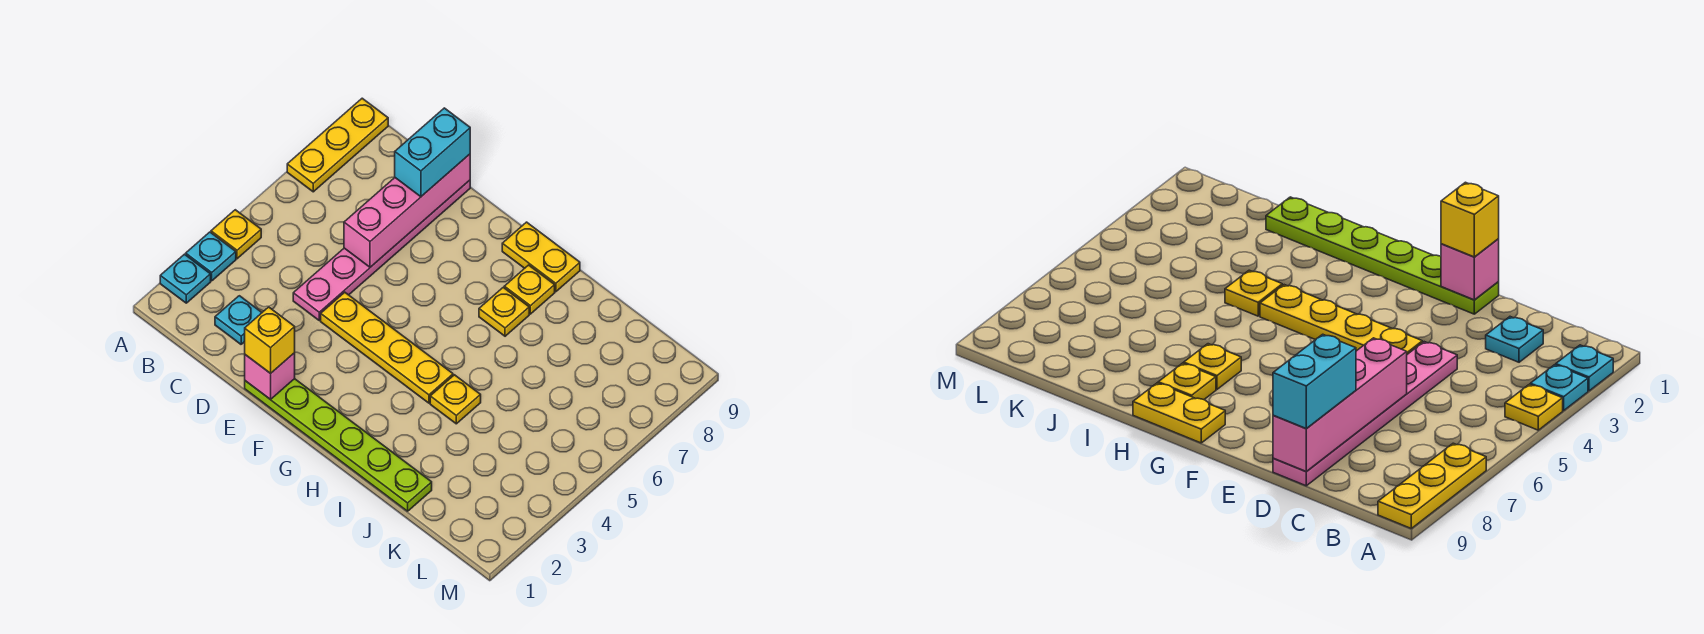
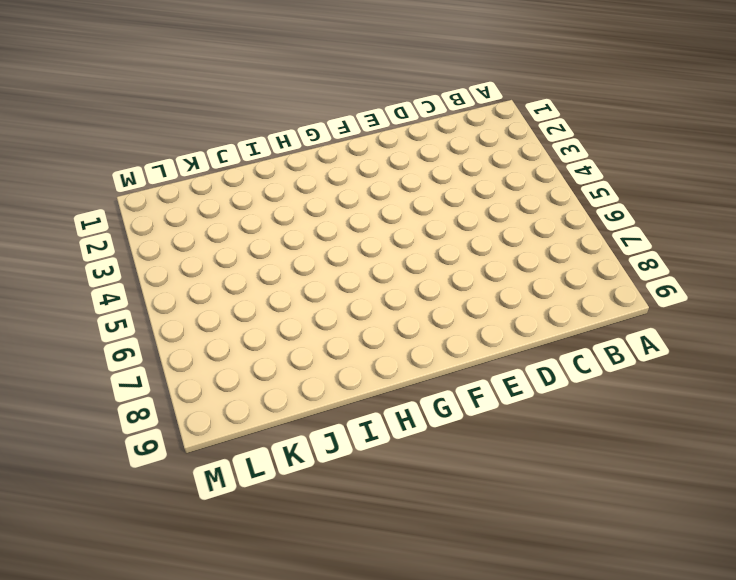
none -> cyan plate A2 level 1
none -> cyan plate A3 level 1
none -> yellow plate A4 level 1

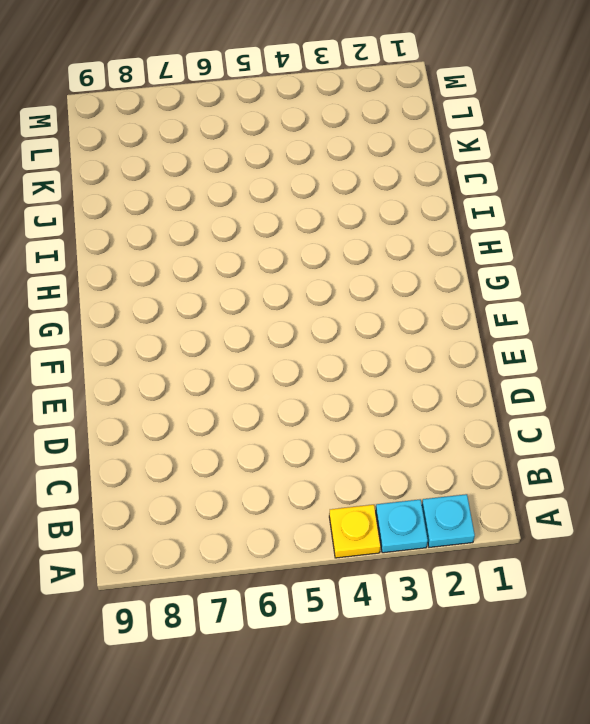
none -> yellow plate A7:A9 level 1
none -> cyan plate C2 level 1
none -> pink plate D4:D9 level 1

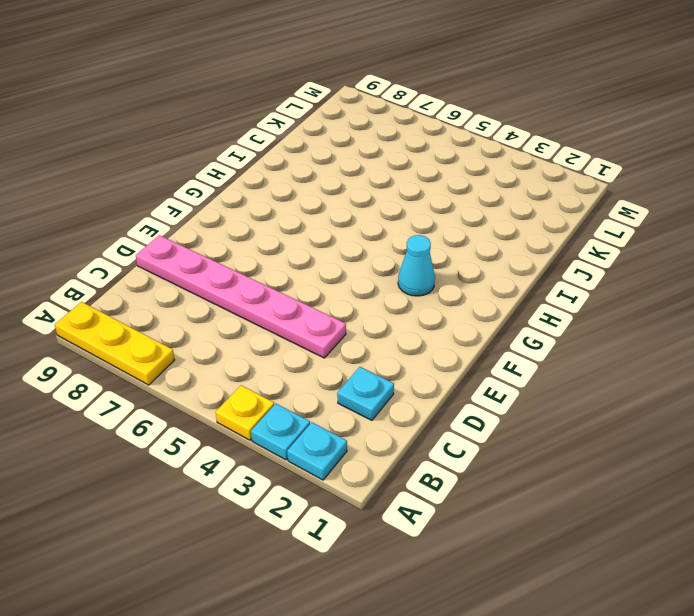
cyan cone G3 level 1 -> none
none -> lime plate E1:J1 level 1
none -> yellow plate E4:H4 level 1
none -> yellow plate G9:H9 level 1

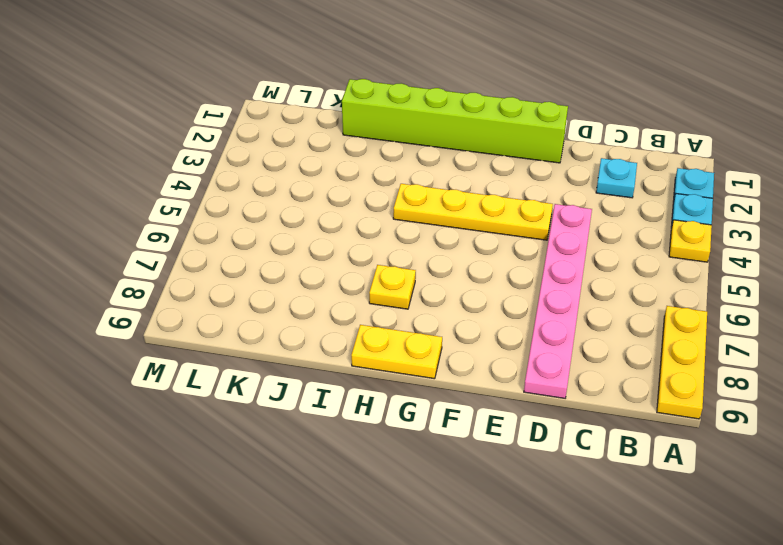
lime brick E1:J1 level 1 -> lime plate E1:J1 level 1
none -> yellow plate H8 level 1
none -> yellow plate I4 level 1
none -> pink brick D6:D9 level 2

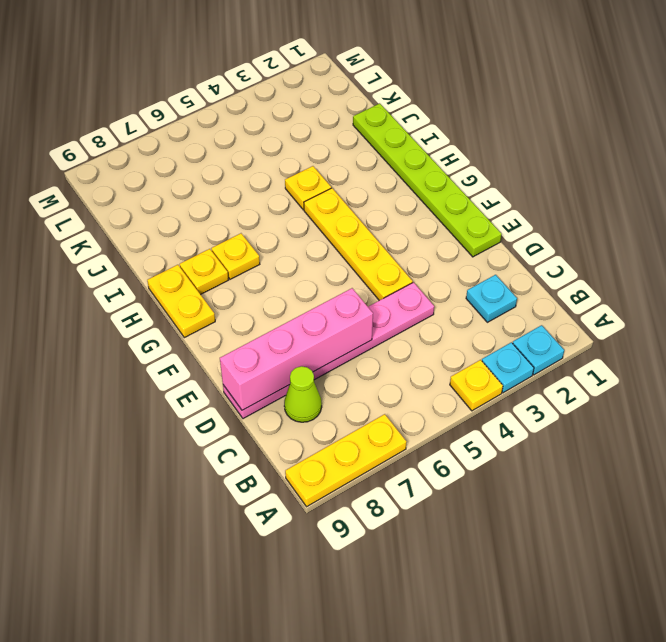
lime cone C8 level 1 -> none
none -> pink brick E1 level 2
none -> cyan brick D8:D9 level 3
none -> yellow brick E1 level 3

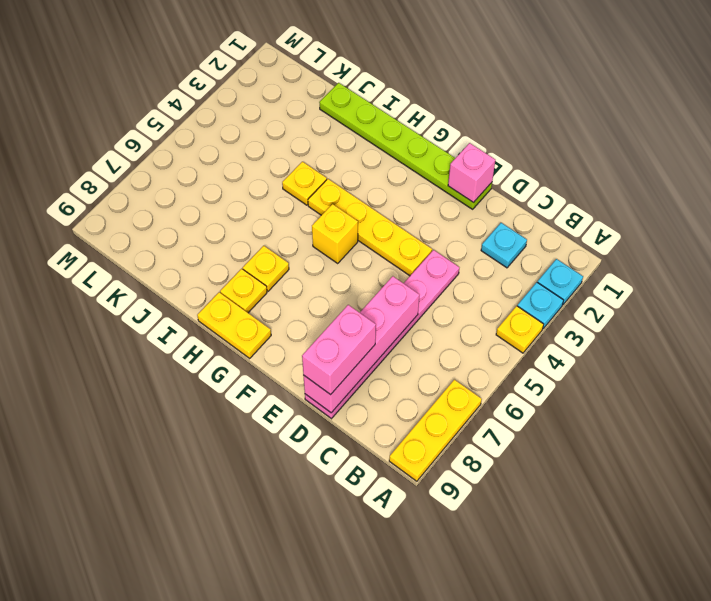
pink brick D8:D9 level 3 -> cyan brick D8:D9 level 3
yellow brick G5 level 1 -> yellow brick E1 level 3

